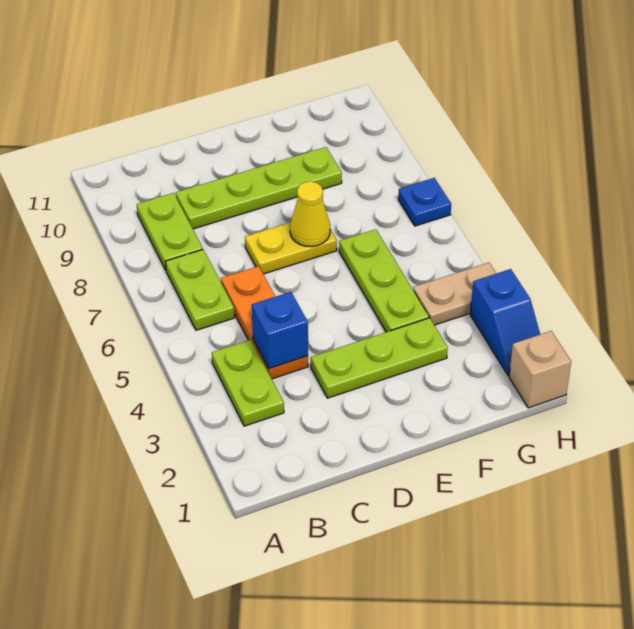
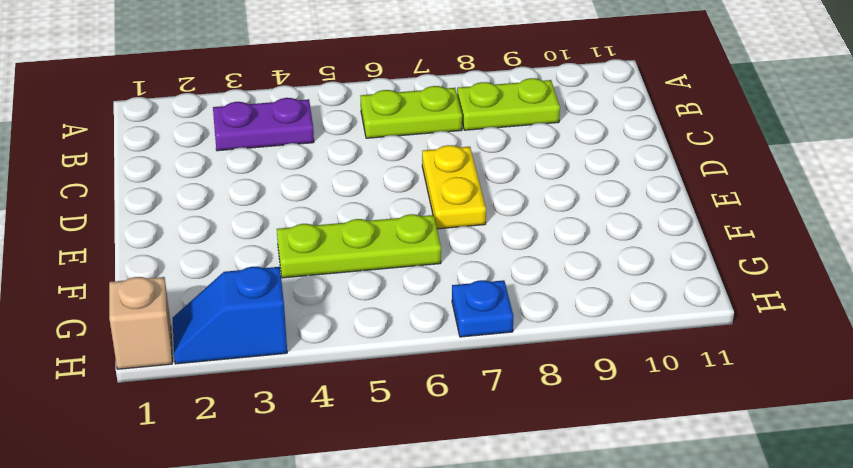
purple plate B3:B4 level 1 -> lime plate B3:B4 level 1
none -> orange plate C4:C6 level 1
none -> lime plate C9:F9 level 1
none -> lime plate D3:F3 level 1

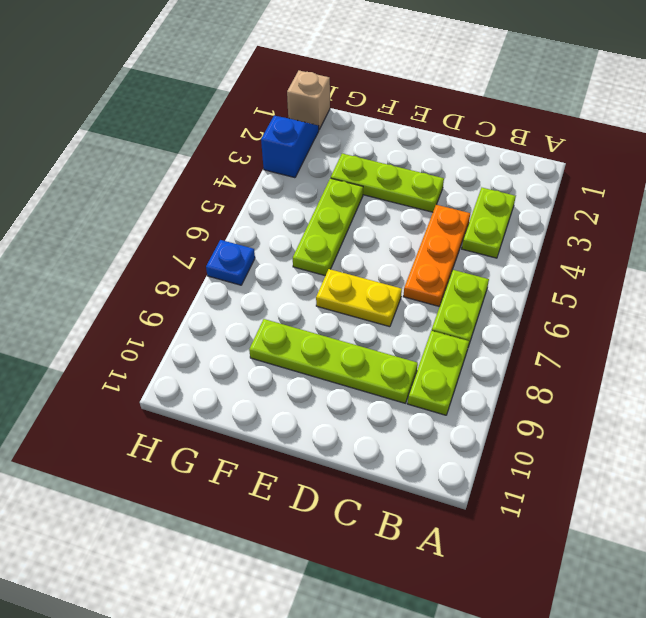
none -> tan plate G4:H4 level 1
none -> blue brick C4 level 2
none -> yellow cone E7 level 2

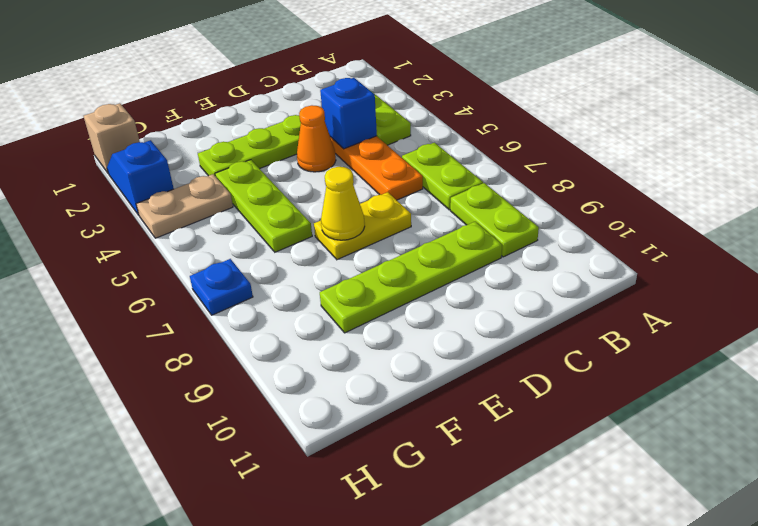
orange cone D4 level 1 -> none

